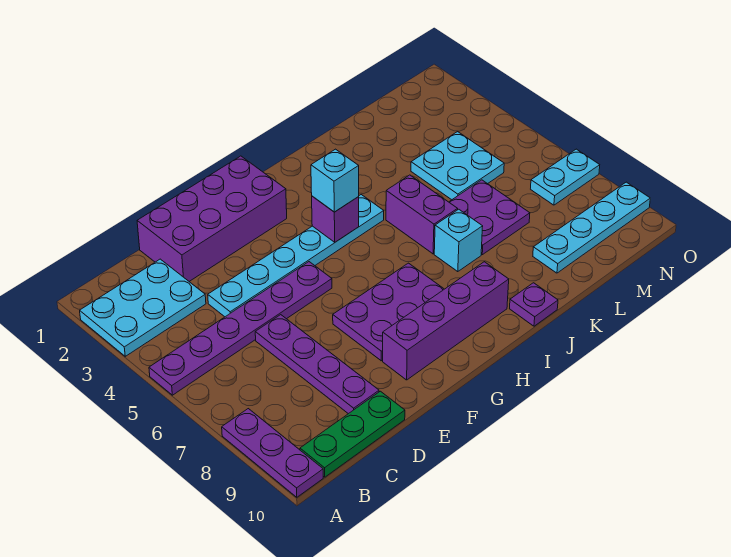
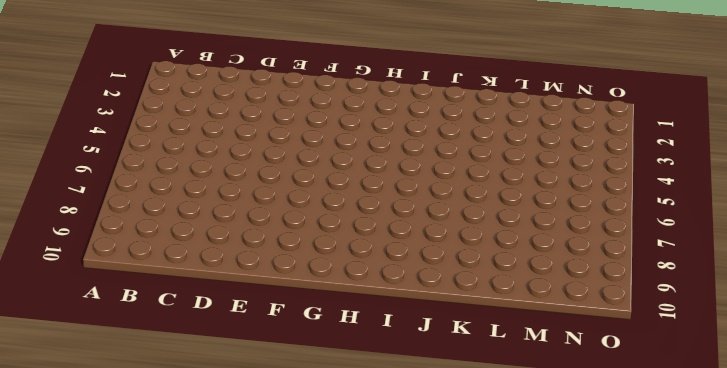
none -> cyan plate A2:C3 level 1
none -> purple plate A5:F5 level 1
none -> purple plate A8:A10 level 1

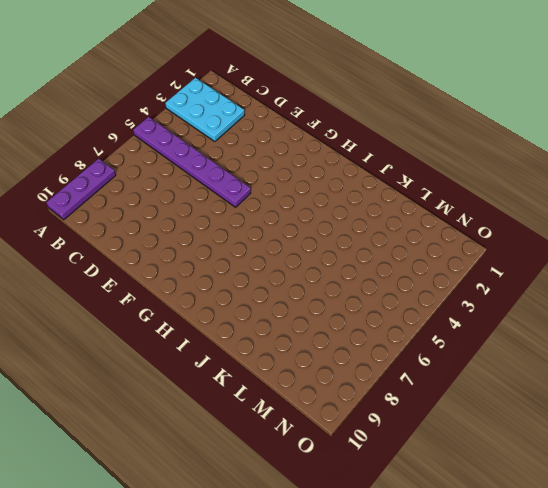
none -> green plate B10:D10 level 1
none -> purple brick D1:G2 level 1
none -> cyan plate D4:I4 level 1

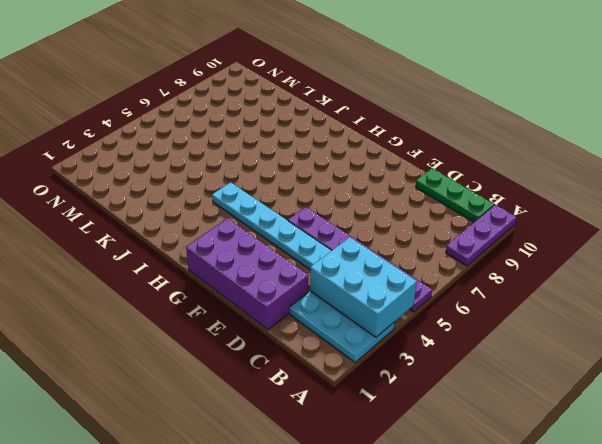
cyan brick A3:C4 level 2 -> none
none -> purple plate D6:D9 level 1
none -> purple plate F7:H8 level 1
none -> purple brick F9:I9 level 1

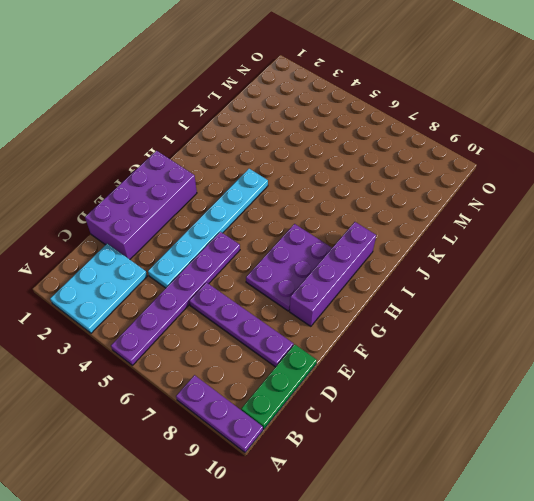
none -> purple brick J5:J6 level 1
none -> cyan brick J7 level 1
none -> purple plate J10 level 1

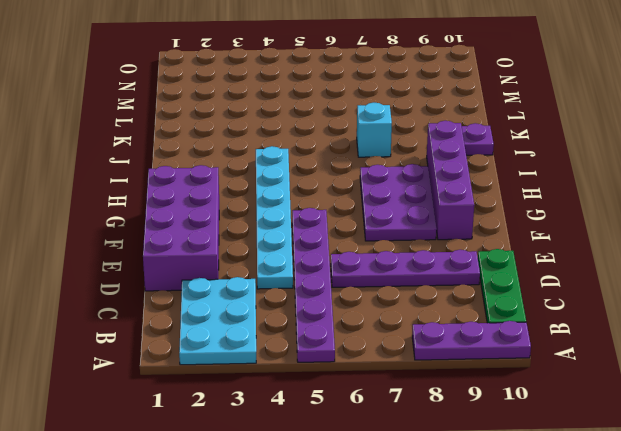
none -> purple brick J5:J6 level 1
none -> purple plate K6:L7 level 1
none -> cyan plate L4:M5 level 1

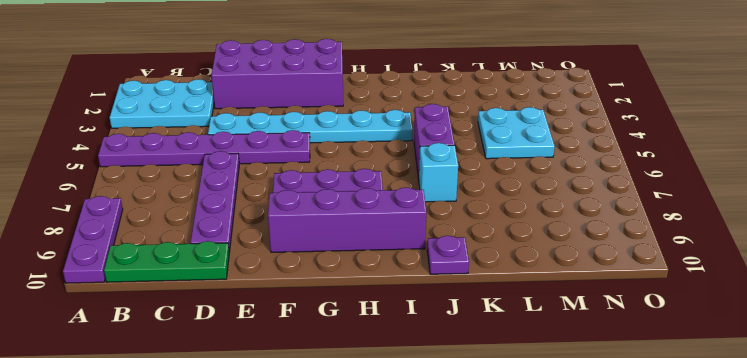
none -> purple plate K6:L7 level 1
none -> cyan plate L9:O9 level 1
none -> cyan plate N7:O7 level 1

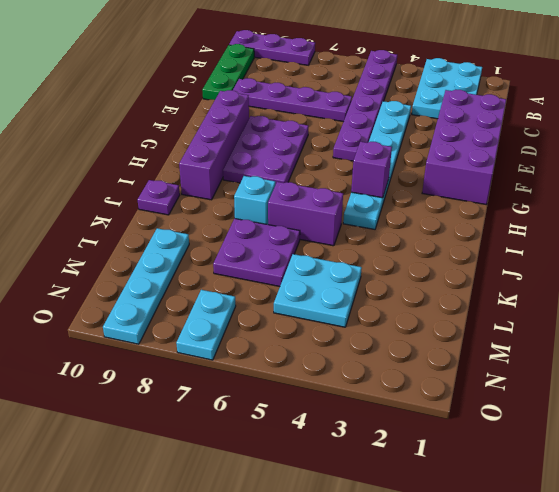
none -> cyan brick H4 level 3

